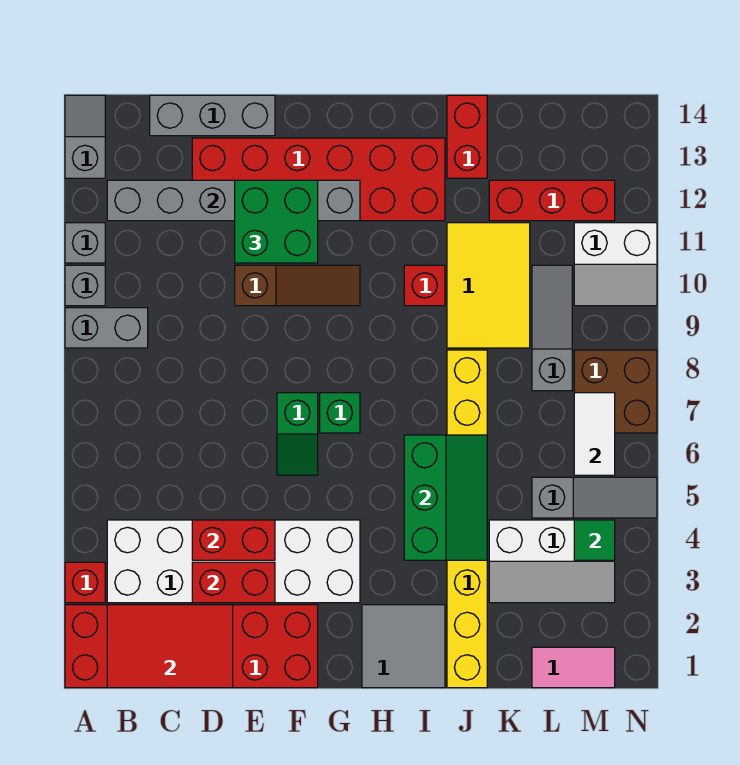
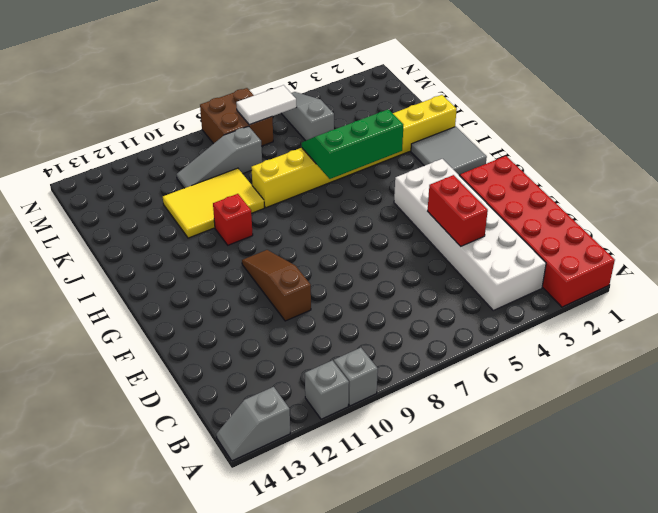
none -> red brick A3 level 1
none -> grey brick A9:B9 level 1
none -> grey brick C14:E14 level 1
none -> red brick D12:I13 level 1

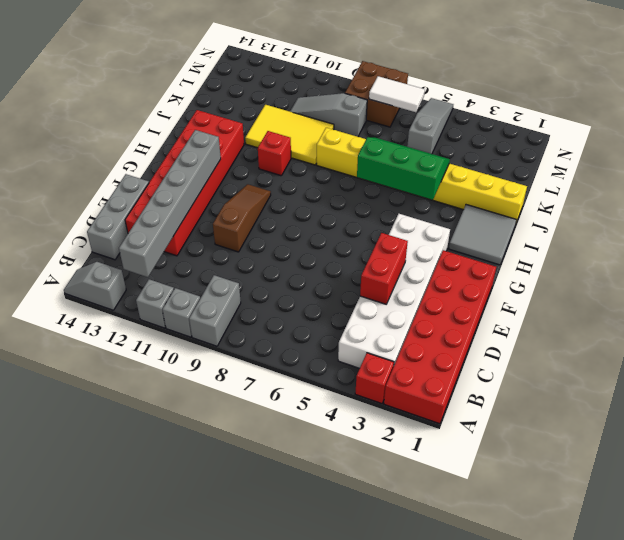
none -> green slope F6:F7 level 1 top 7
none -> green brick G7 level 1
none -> red brick J13:J14 level 1
none -> white slope K3:M4 level 1 top 4

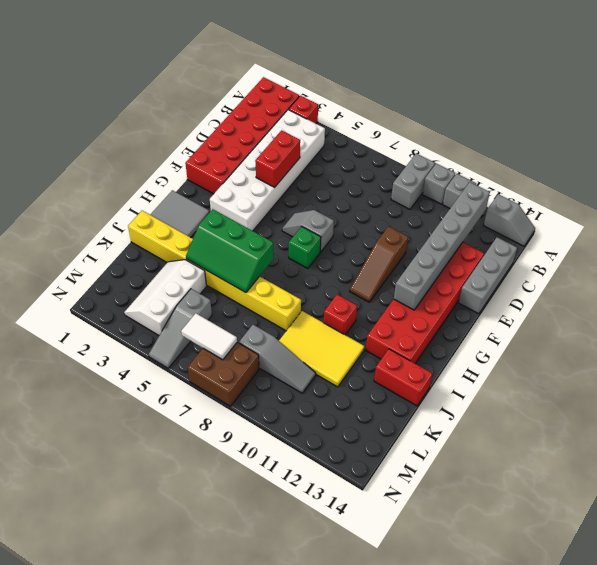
grey slope F6:F7 level 1 top 7 -> green slope F6:F7 level 1 top 7
none -> red brick K12:M12 level 1
none -> pink tile L1:M1 level 1
none -> white slope M10:N11 level 1 top 11
none -> red tile B1:D2 level 2

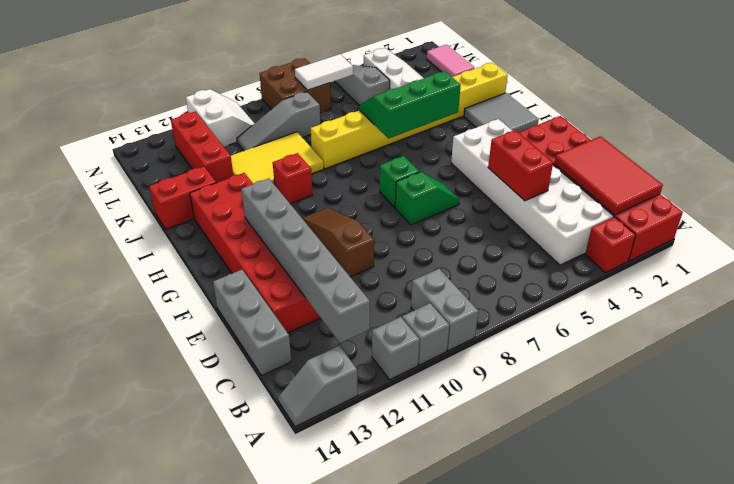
none -> red brick D3:E3 level 2
none -> green tile M4 level 2
none -> green brick E11:F12 level 3

